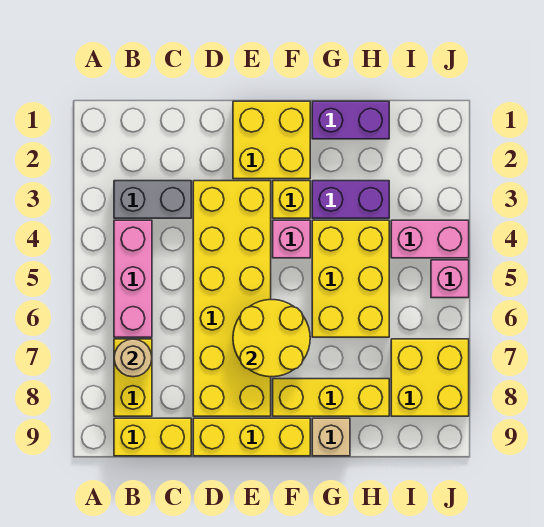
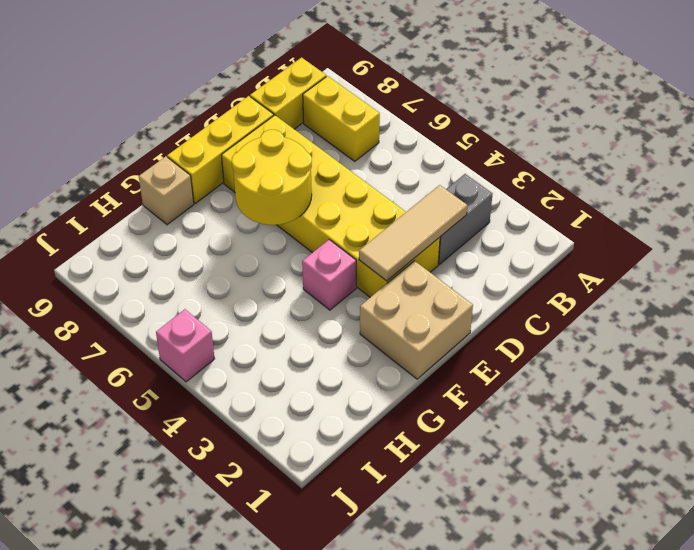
tan tile C3:E3 level 2 -> none
tan brick E1:F2 level 1 -> yellow brick E1:F2 level 1
none -> pink brick B4:B6 level 1
none -> yellow brick F3 level 1
none -> yellow brick F8:H8 level 1

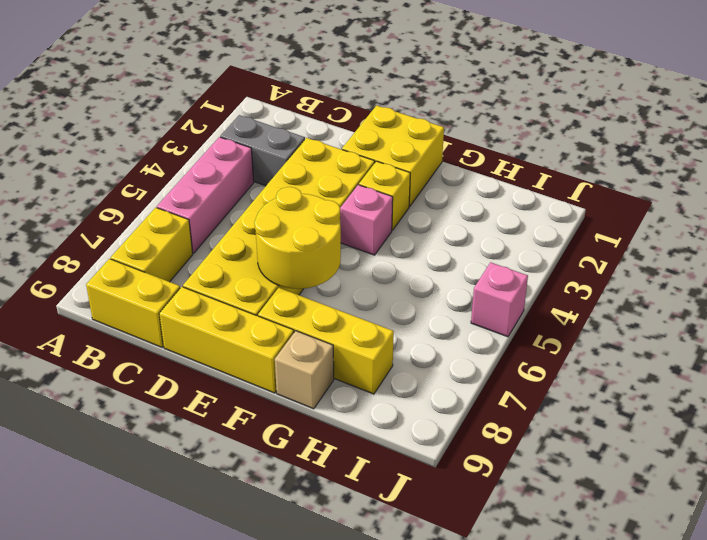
none -> purple brick G1:H1 level 1
none -> purple brick G3:H3 level 1
none -> yellow brick G4:H6 level 1

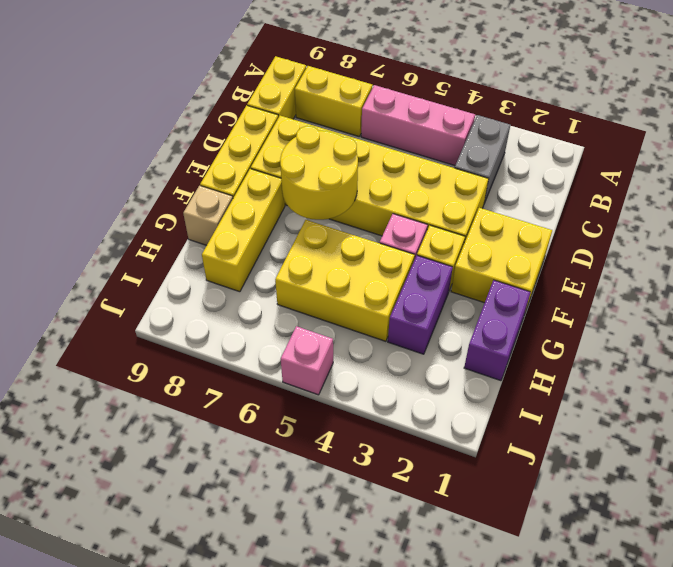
none -> pink brick I4:J4 level 1
none -> yellow brick I7:J8 level 1
none -> tan round brick B7 level 2

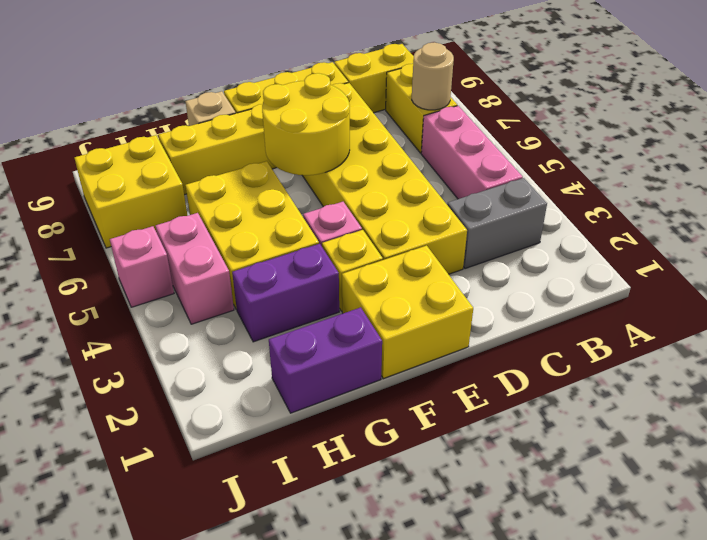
pink brick I4:I5 level 1 -> pink brick I4:J4 level 1

